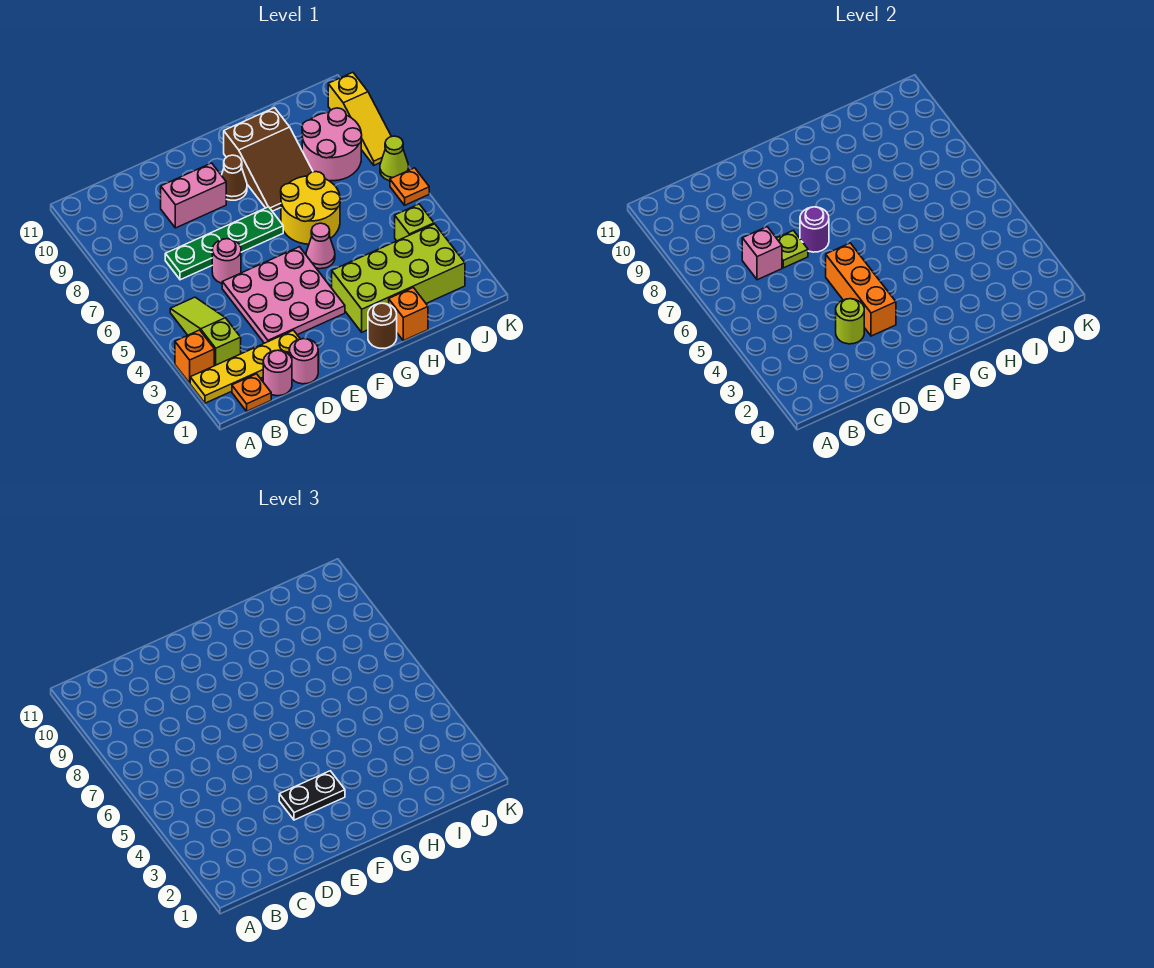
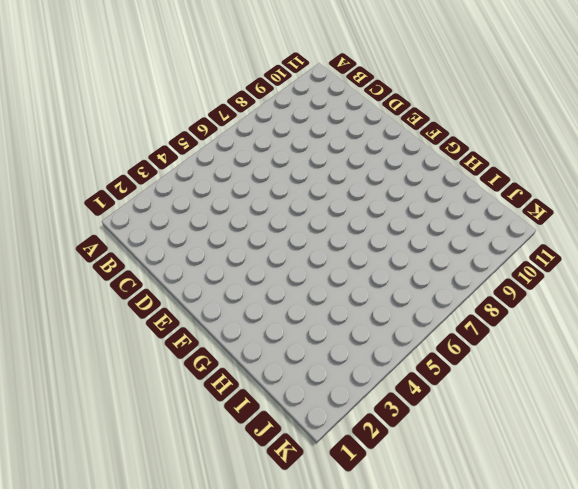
none -> yellow plate A2:D2 level 1
none -> orange brick A3 level 1
none -> orange plate B1 level 1

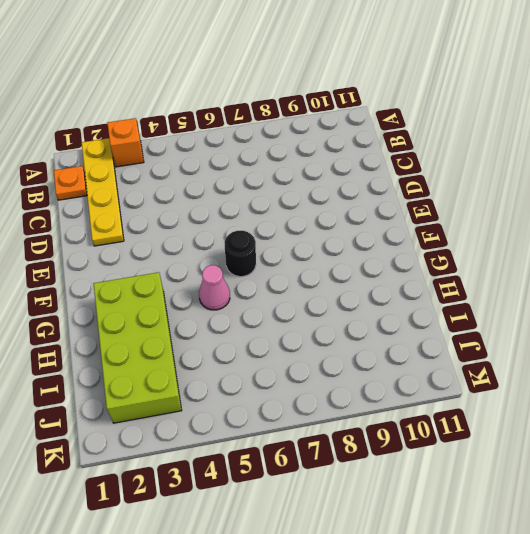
black round brick F6 level 1 -> none
none -> lime slope B3:B5 level 1 top 3
none -> pink round brick C1 level 1
none -> green plate C7:F7 level 1

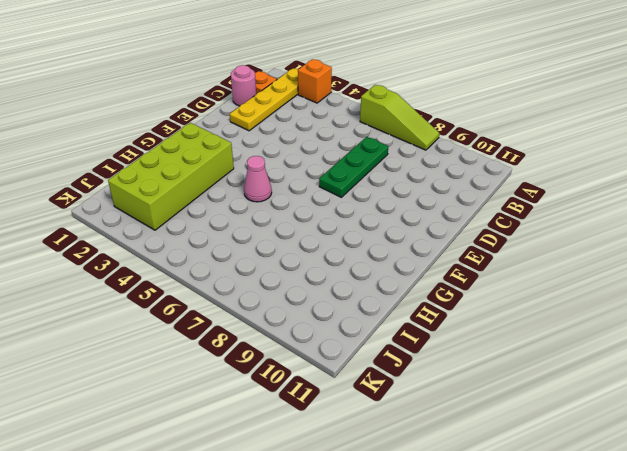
lime slope A6:A8 level 1 top 6 -> lime slope B3:B5 level 1 top 3
green plate C7:E7 level 1 -> green plate C7:F7 level 1
none -> pink round brick D1 level 1
none -> pink plate D3:F5 level 1
none -> pink round brick D6 level 1

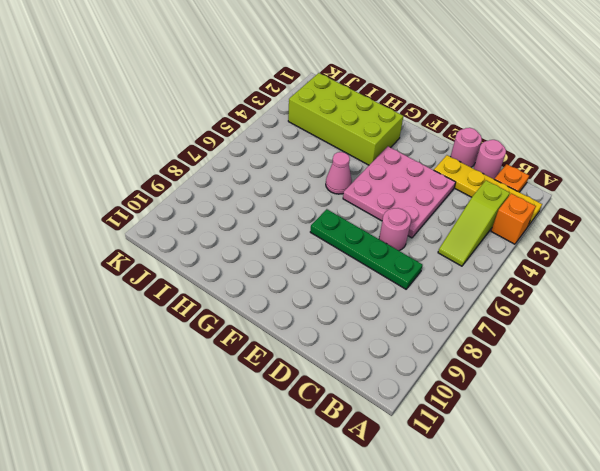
none -> pink brick D9:E9 level 1
none -> brown cone F9 level 1
none -> brown round brick G1 level 1

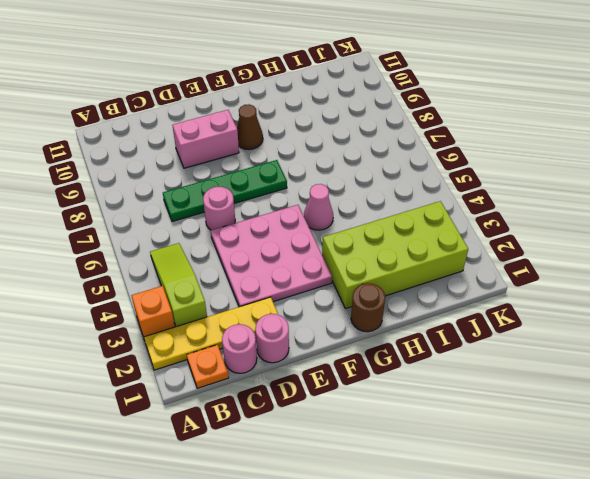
none -> yellow round brick G6:H7 level 1
none -> brown slope G8:H10 level 1 top 10
none -> orange brick H1 level 1

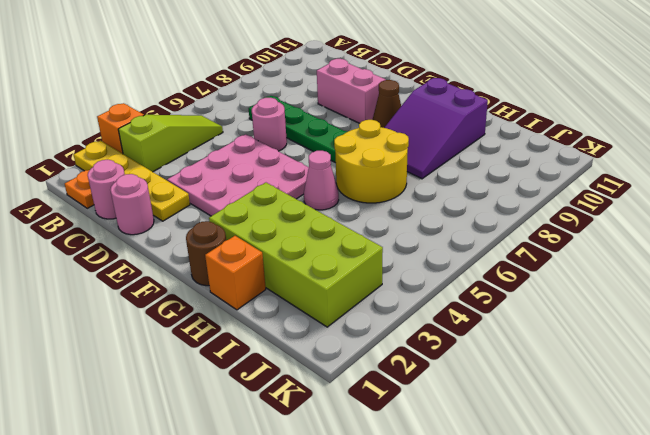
purple slope G8:H10 level 1 top 10 -> brown slope G8:H10 level 1 top 10
none -> pink round brick I8:J9 level 1
none -> lime brick J4 level 1
none -> orange plate K6 level 1

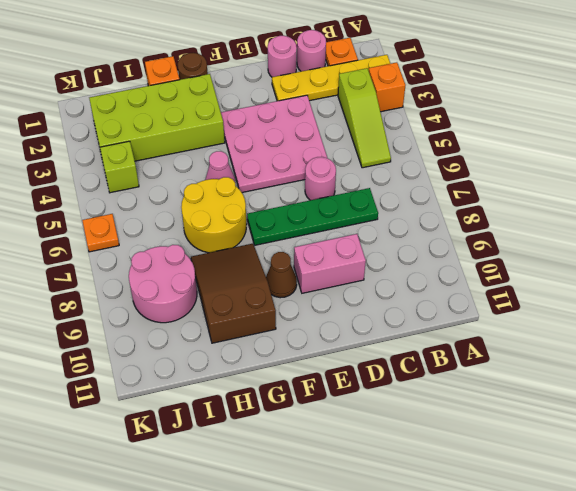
none -> lime cone K7 level 1
none -> yellow slope K8:K10 level 1 top 10
none -> pink brick C7 level 2

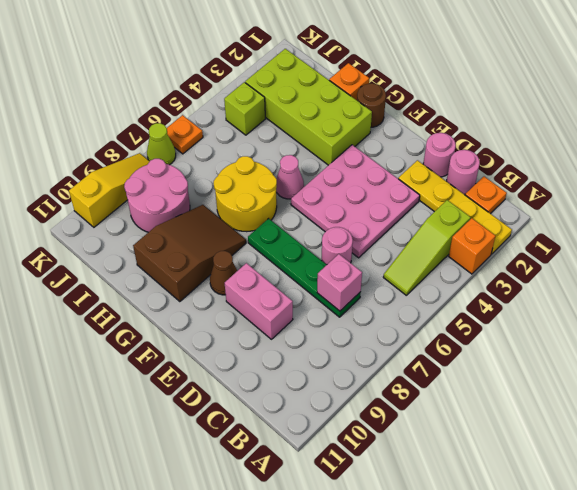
none -> lime round brick D3 level 2
none -> lime plate D7 level 2
none -> orange brick E3:E5 level 2

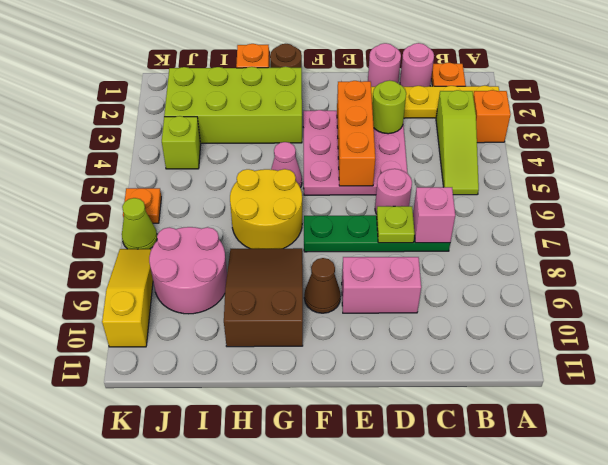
none -> purple round brick E7 level 2
none -> black plate E3:F3 level 3

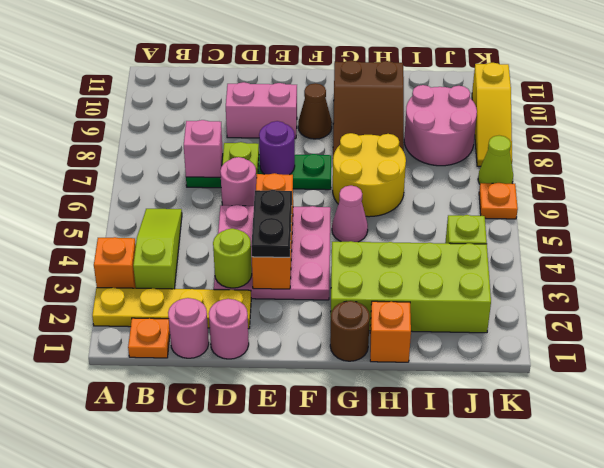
black plate E3:E4 level 3 -> black plate E3:F3 level 3

